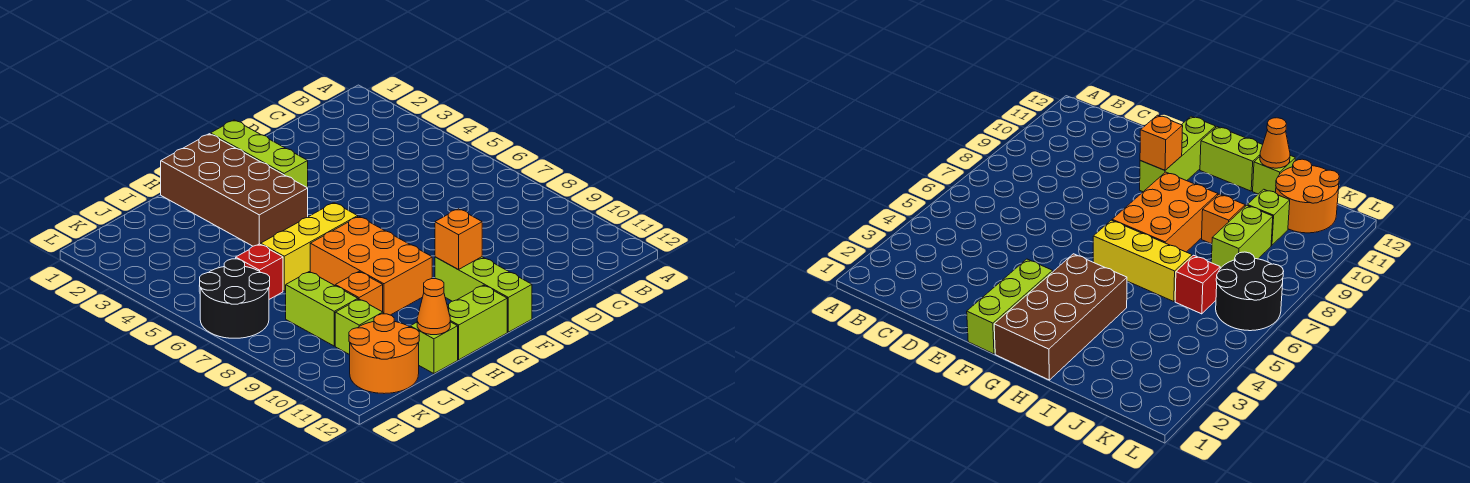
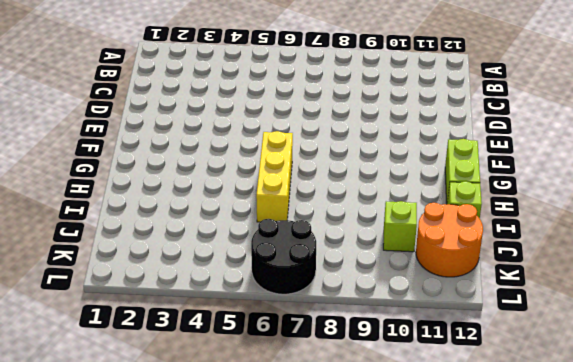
none -> lime brick F1:F3 level 1
none -> lime brick F10:F12 level 1
none -> brown brick G1:H4 level 1

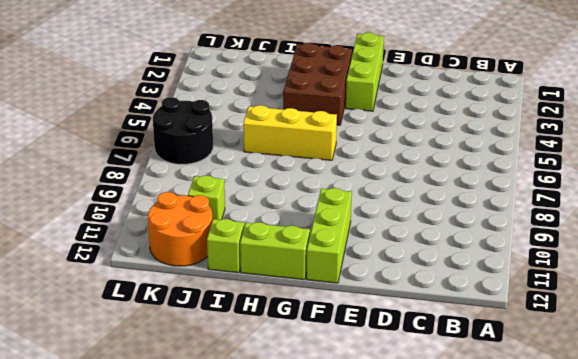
brown brick G2:H4 level 1 -> brown brick G1:H4 level 1
none -> orange brick G7:H9 level 1
none -> orange brick I9 level 1
none -> red brick J6 level 1

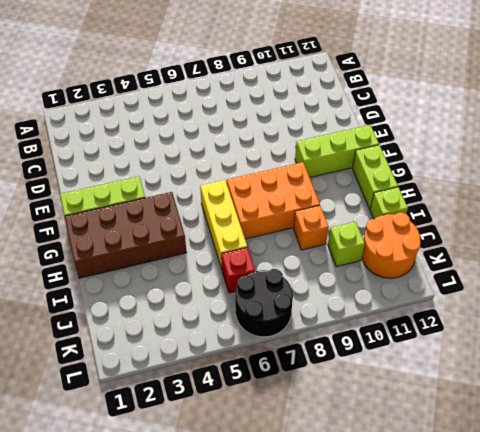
none -> lime brick J8:J9 level 1
none -> orange brick F10 level 2
none -> orange cone I12 level 2

